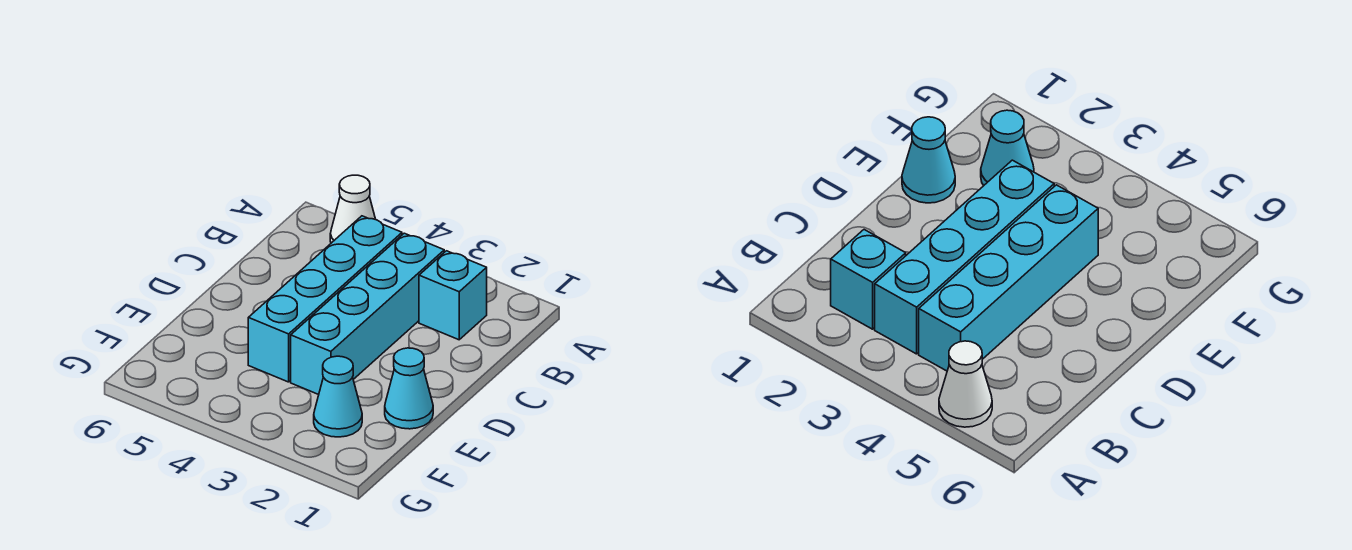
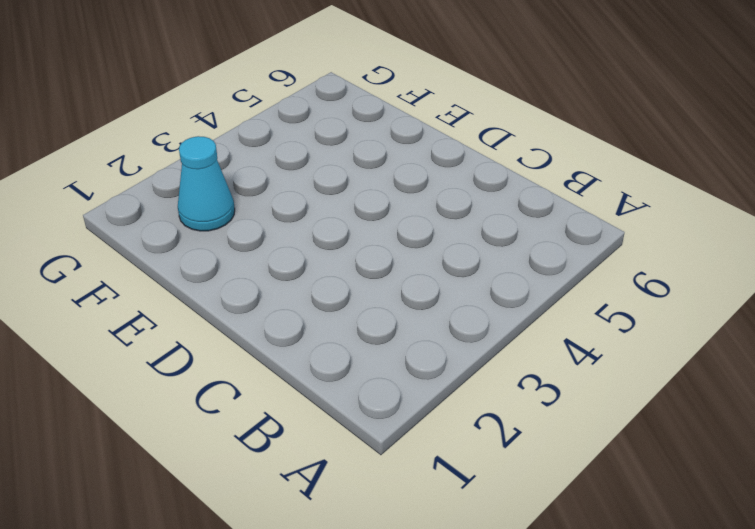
none -> white cone A5 level 1
none -> cyan brick B2 level 1

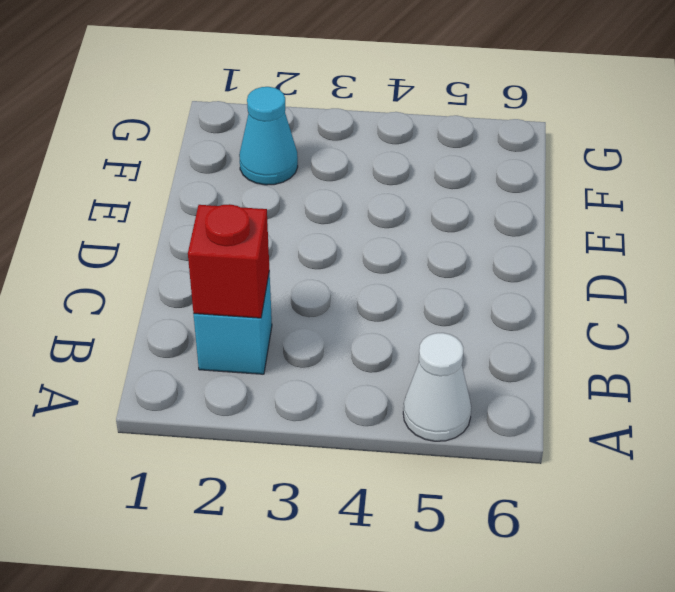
red brick B2 level 2 -> none
none -> cyan brick B3:E3 level 1
none -> cyan brick B4:E4 level 1

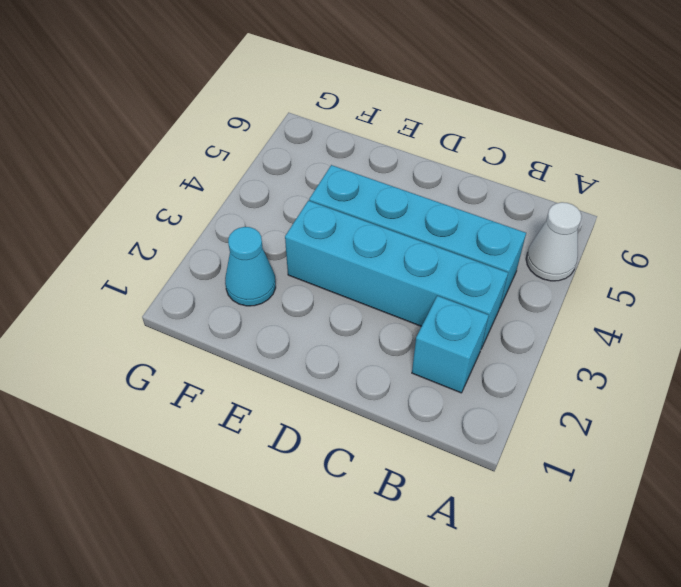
none -> cyan cone E1 level 1

